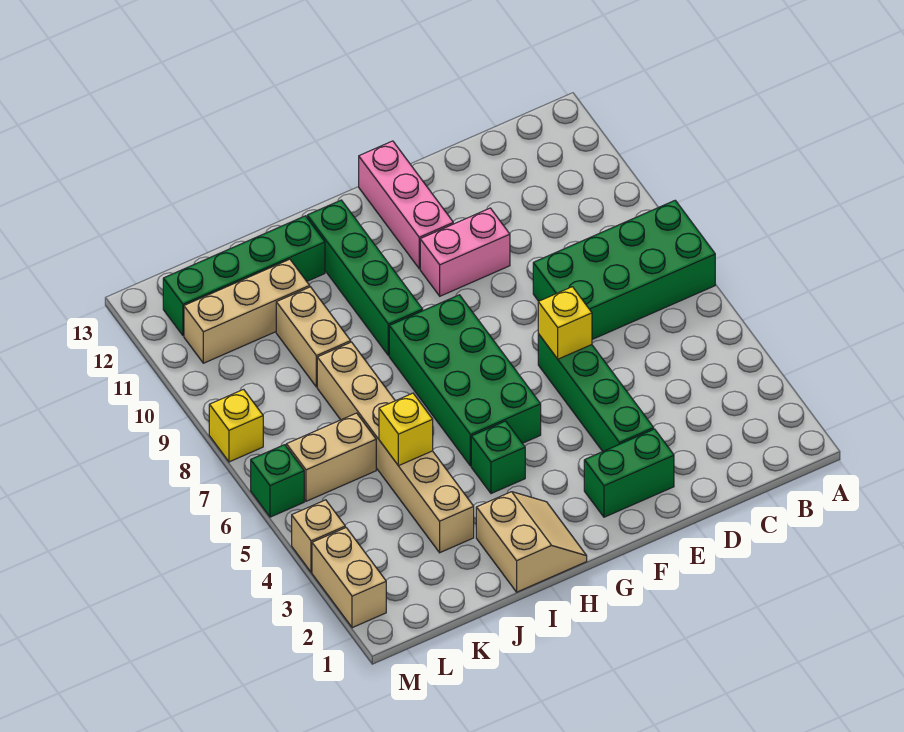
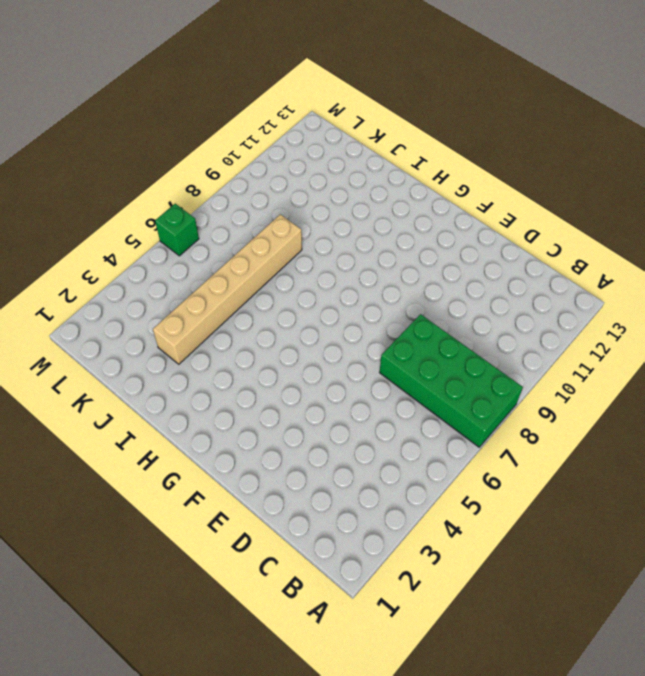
none -> green brick E2:F2 level 1
none -> green brick E3:E6 level 1
none -> pink brick E10:F10 level 1

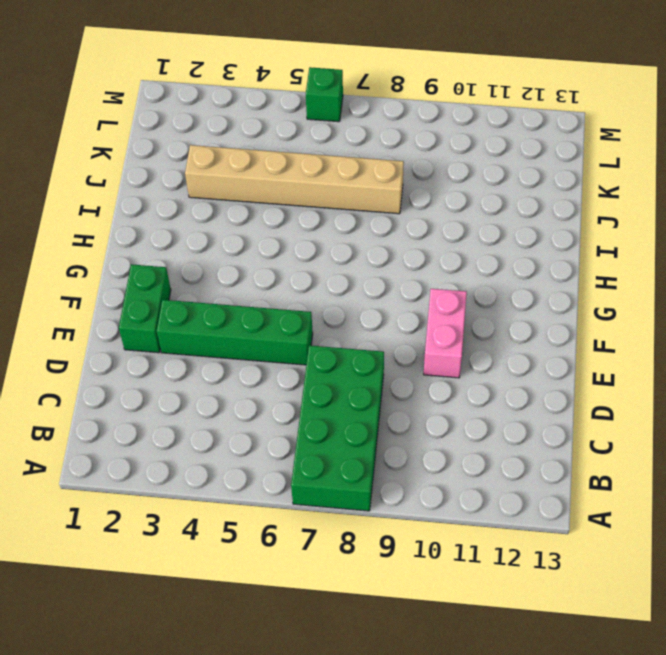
none -> pink brick F11:F13 level 1
none -> green brick G5:H8 level 1
none -> tan slope H1:I2 level 1 top I

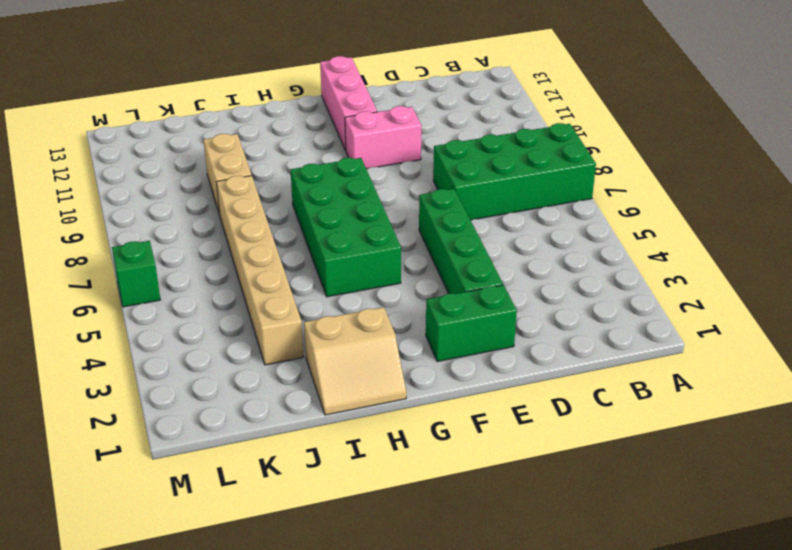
tan slope H1:I2 level 1 top 2 -> tan slope H1:I2 level 1 top I
none -> green brick H4 level 1
none -> green brick H9:H12 level 1
none -> green brick I12:L12 level 1

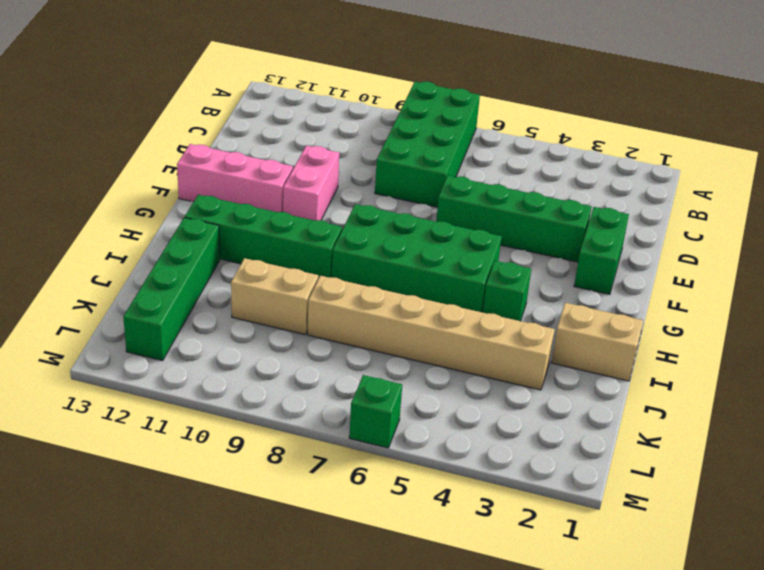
none -> tan brick J11:L11 level 1
none -> tan brick K6:L6 level 1
none -> tan brick M2:M3 level 1

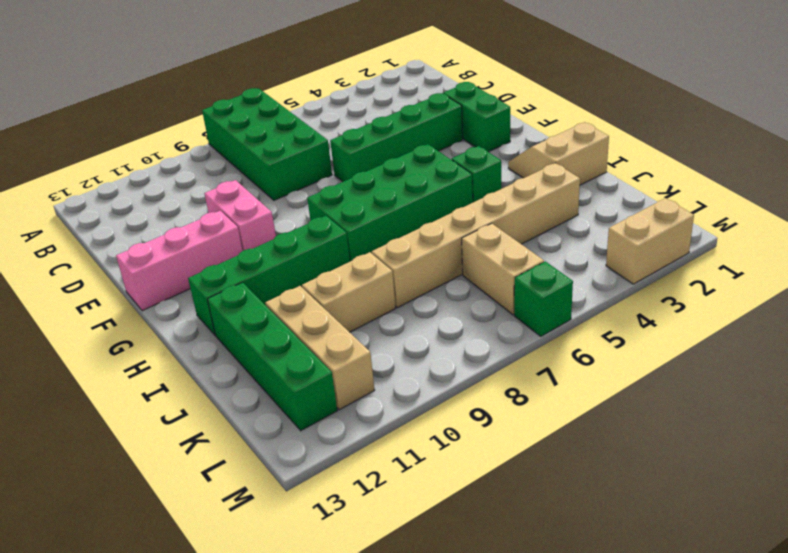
none -> tan brick M4 level 1
none -> yellow brick M8 level 1
none -> yellow brick E6 level 2

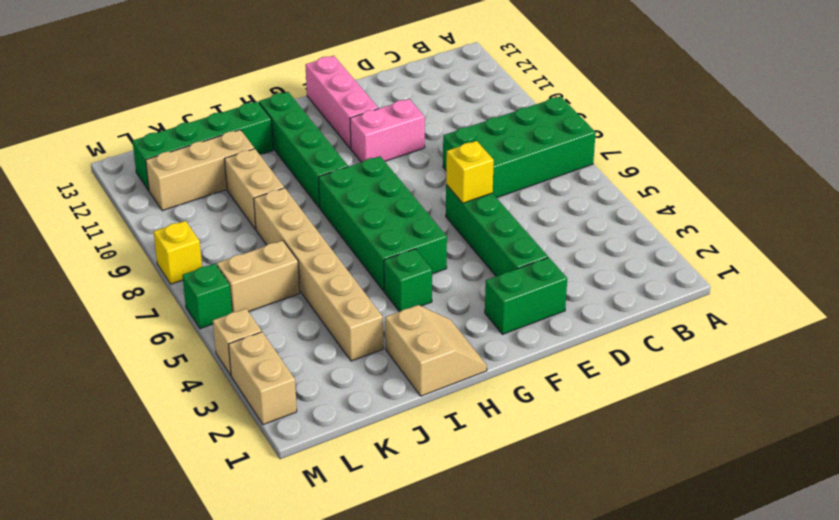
none -> yellow brick J5 level 2

